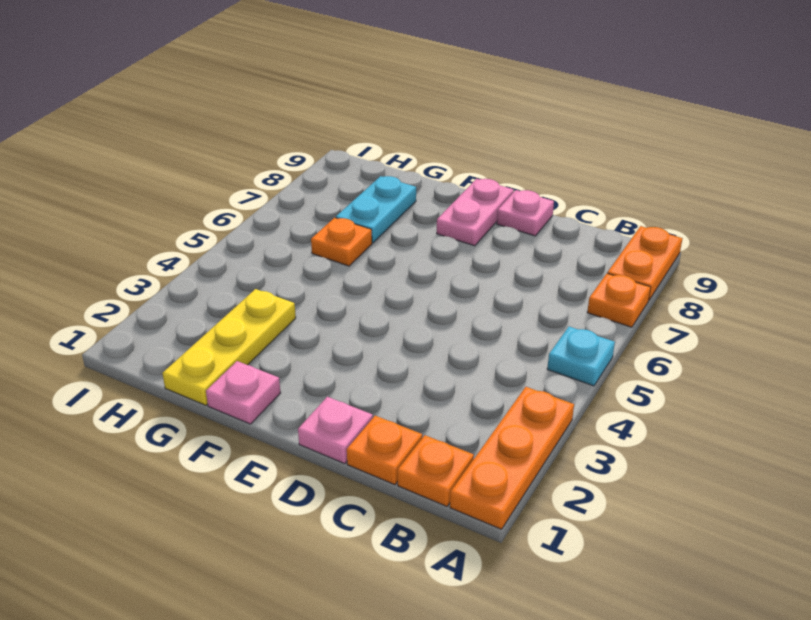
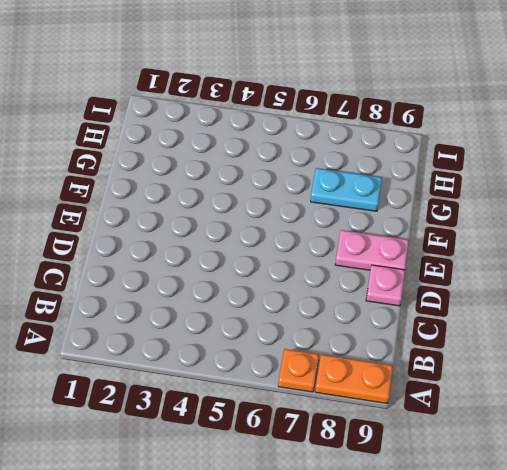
none -> orange plate A1:A3 level 1
none -> cyan plate A5 level 1
none -> orange plate B1 level 1

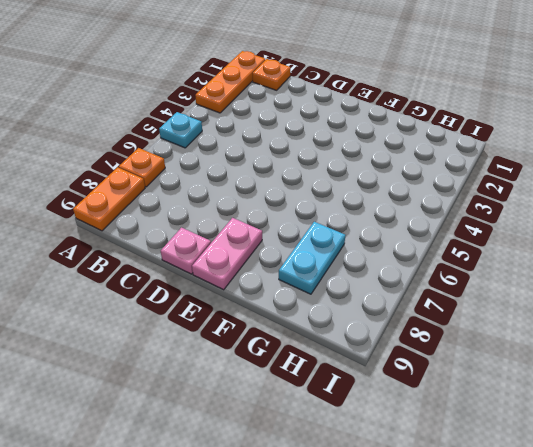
none -> orange plate C1 level 1
none -> pink plate D1 level 1
none -> pink plate F1 level 1

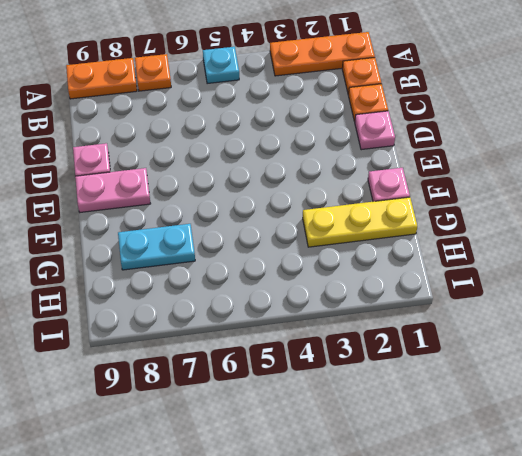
none -> orange plate G6 level 1

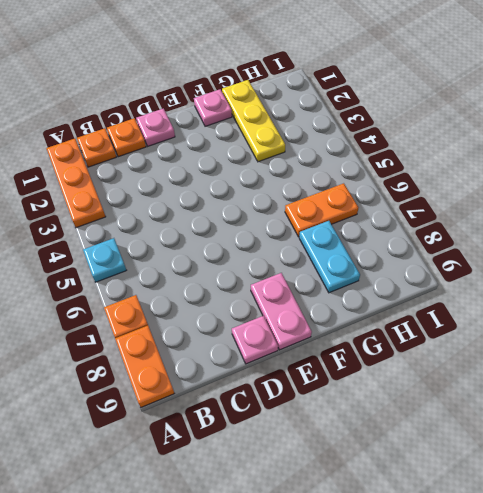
orange plate G6:H6 level 1 -> orange plate G6 level 1

